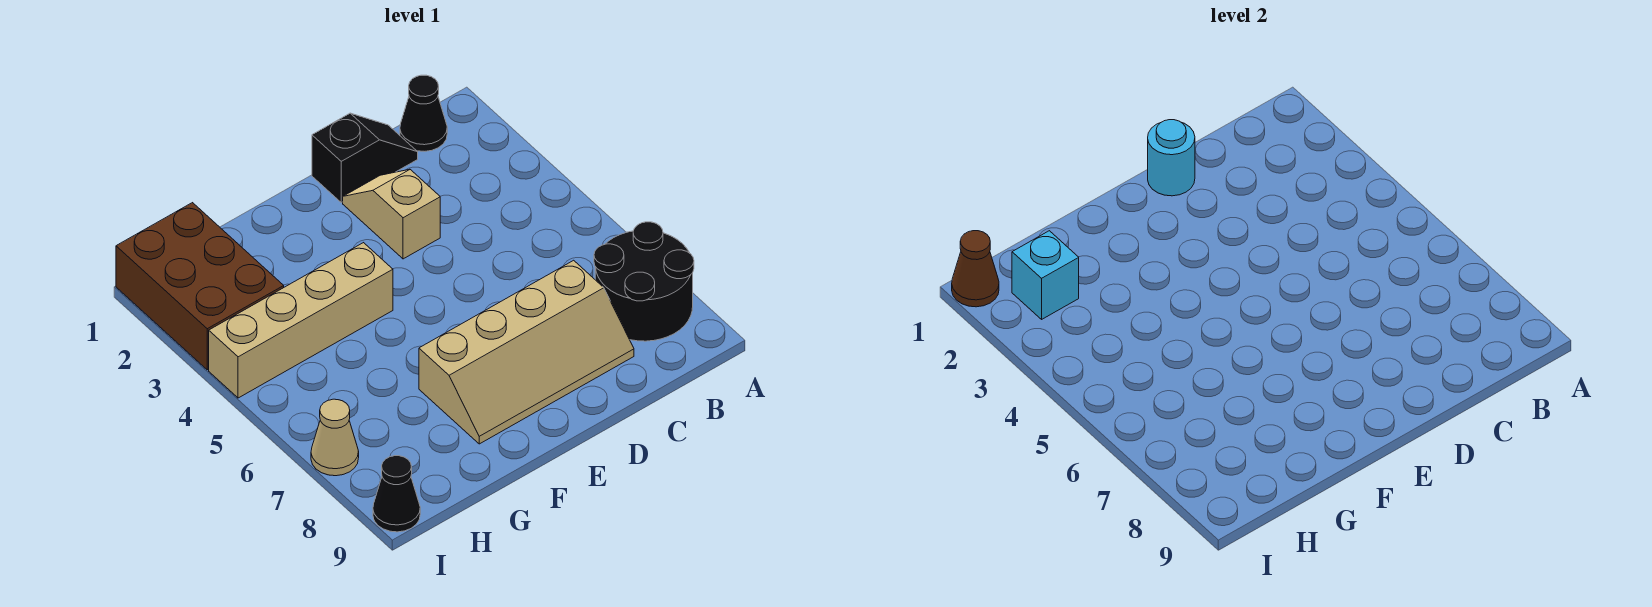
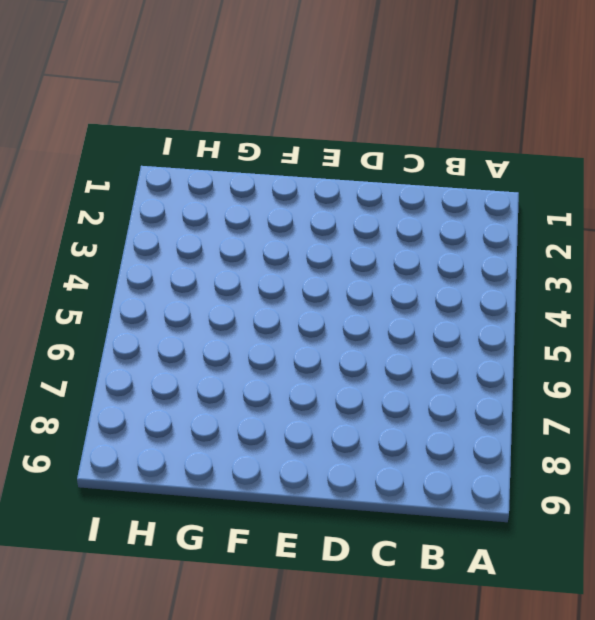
none -> black round brick A7:B8 level 1
none -> black cone B1 level 1
none -> black slope C1:D1 level 1 top D

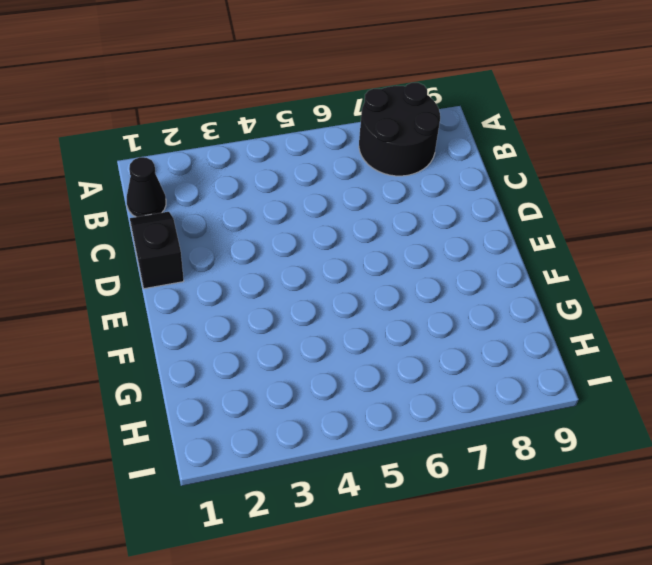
none -> tan slope C7:F8 level 1 top 7
none -> tan slope D2:D3 level 1 top 3
none -> tan brick F4:I4 level 1

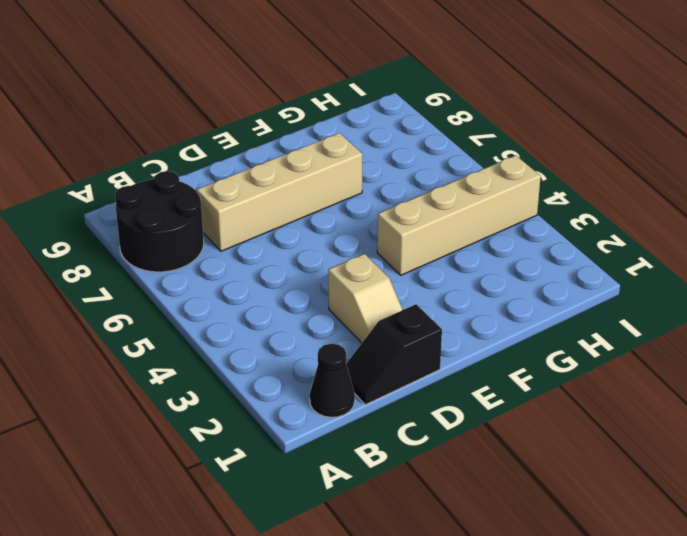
none -> brown brick H1:I3 level 1
none -> tan cone I7 level 1
none -> black cone I9 level 1

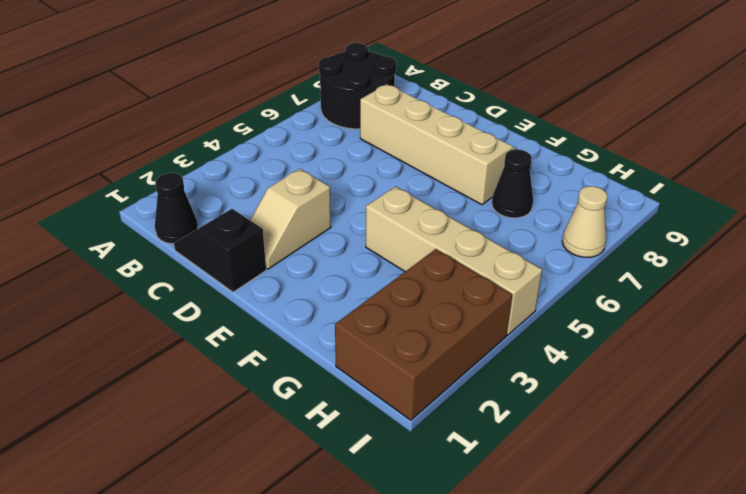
black cone G7 level 1 -> black cone I9 level 1
none -> cyan round brick D1 level 2
none -> cyan brick H2 level 2
none -> brown cone I1 level 2

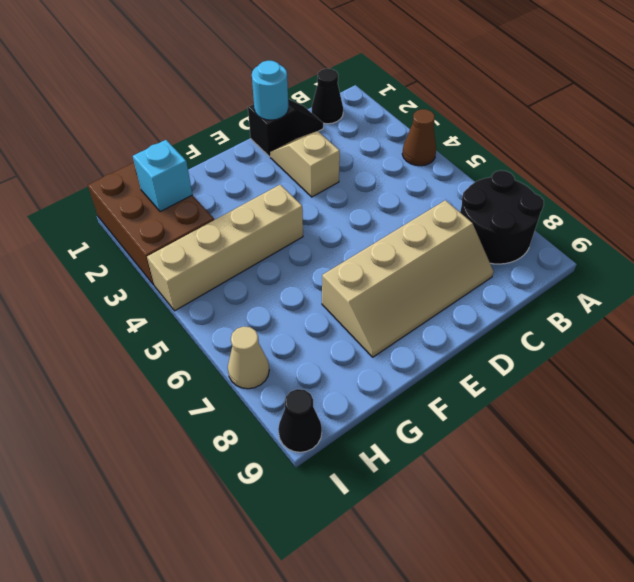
brown cone A4 level 1 -> brown cone I1 level 2

